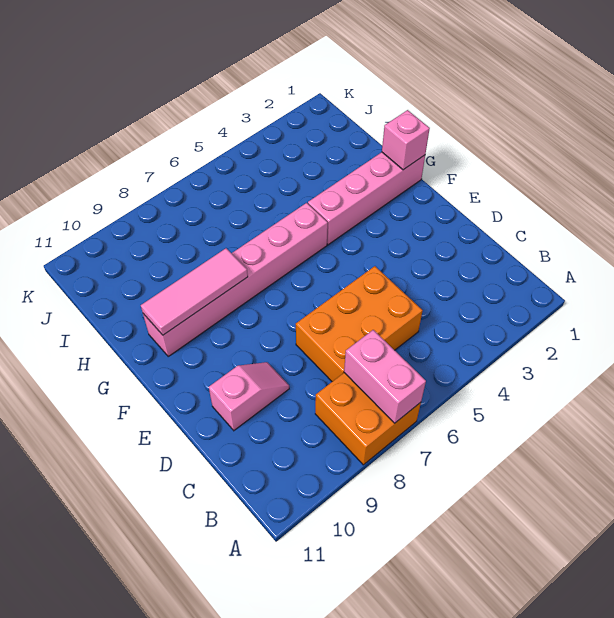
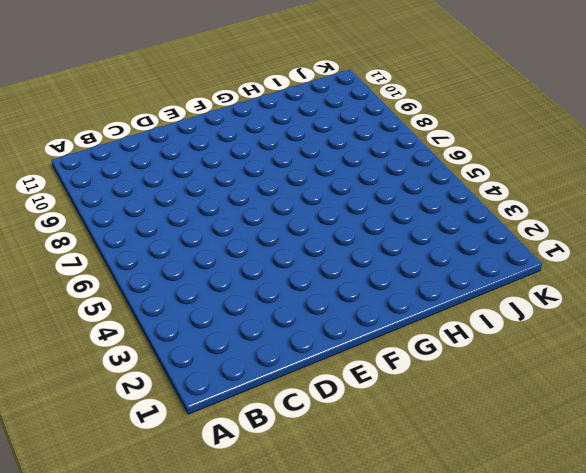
none -> orange brick A7:B8 level 1
none -> orange brick C5:D7 level 1

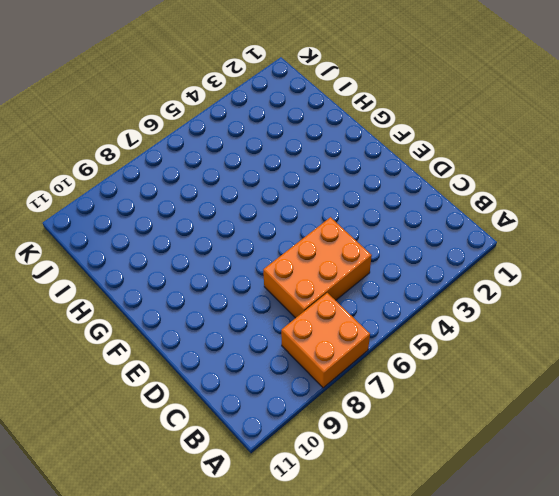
none -> pink slope D9:D10 level 1 top 10
none -> pink brick G1:G4 level 1

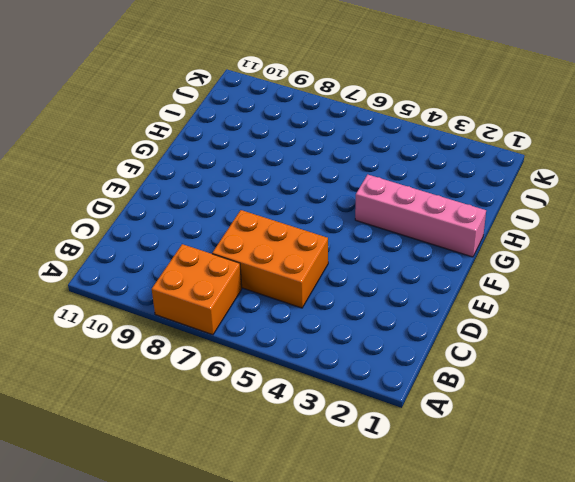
none -> pink slope D9:D10 level 1 top 10
none -> pink brick G5:G10 level 1

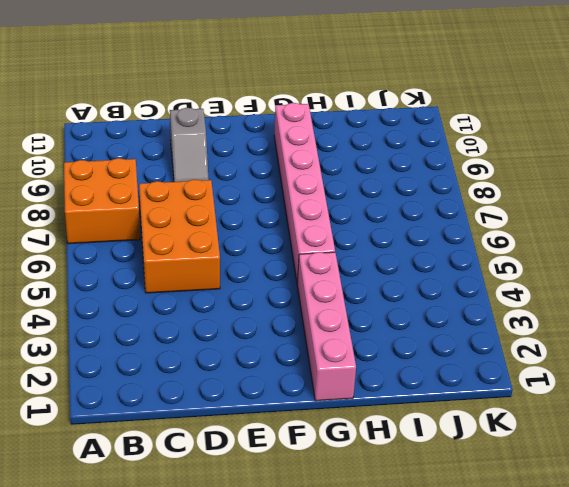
grey slope D9:D10 level 1 top 10 -> pink slope D9:D10 level 1 top 10
none -> pink brick A7:B7 level 2
none -> pink brick G1 level 2

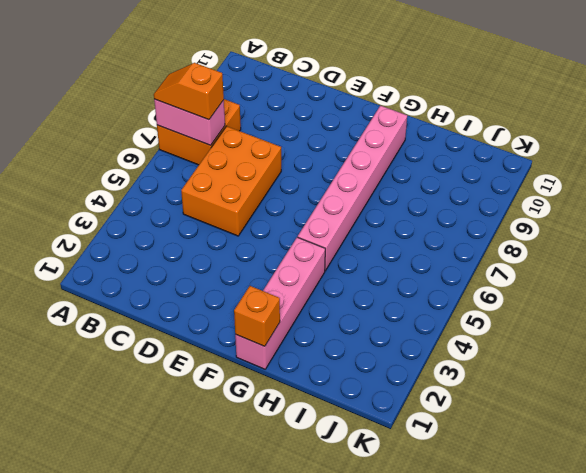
orange slope A7:B7 level 3 top B -> none
orange brick G1 level 2 -> pink brick G1 level 2
none -> pink slope D9:D10 level 1 top 10
none -> pink tile G8:G10 level 2

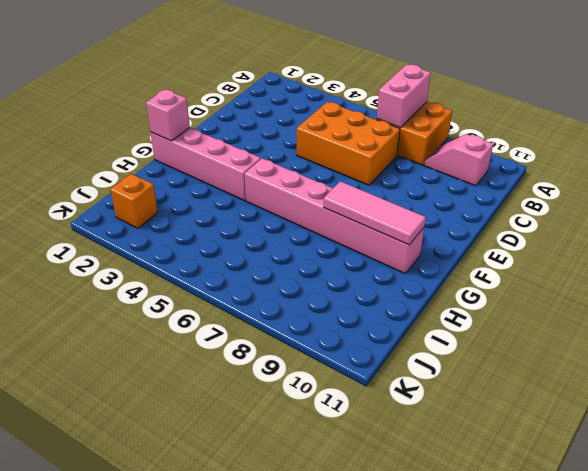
pink slope B9:B10 level 1 top 10 -> pink slope D9:D10 level 1 top 10
orange brick J2 level 1 -> none

